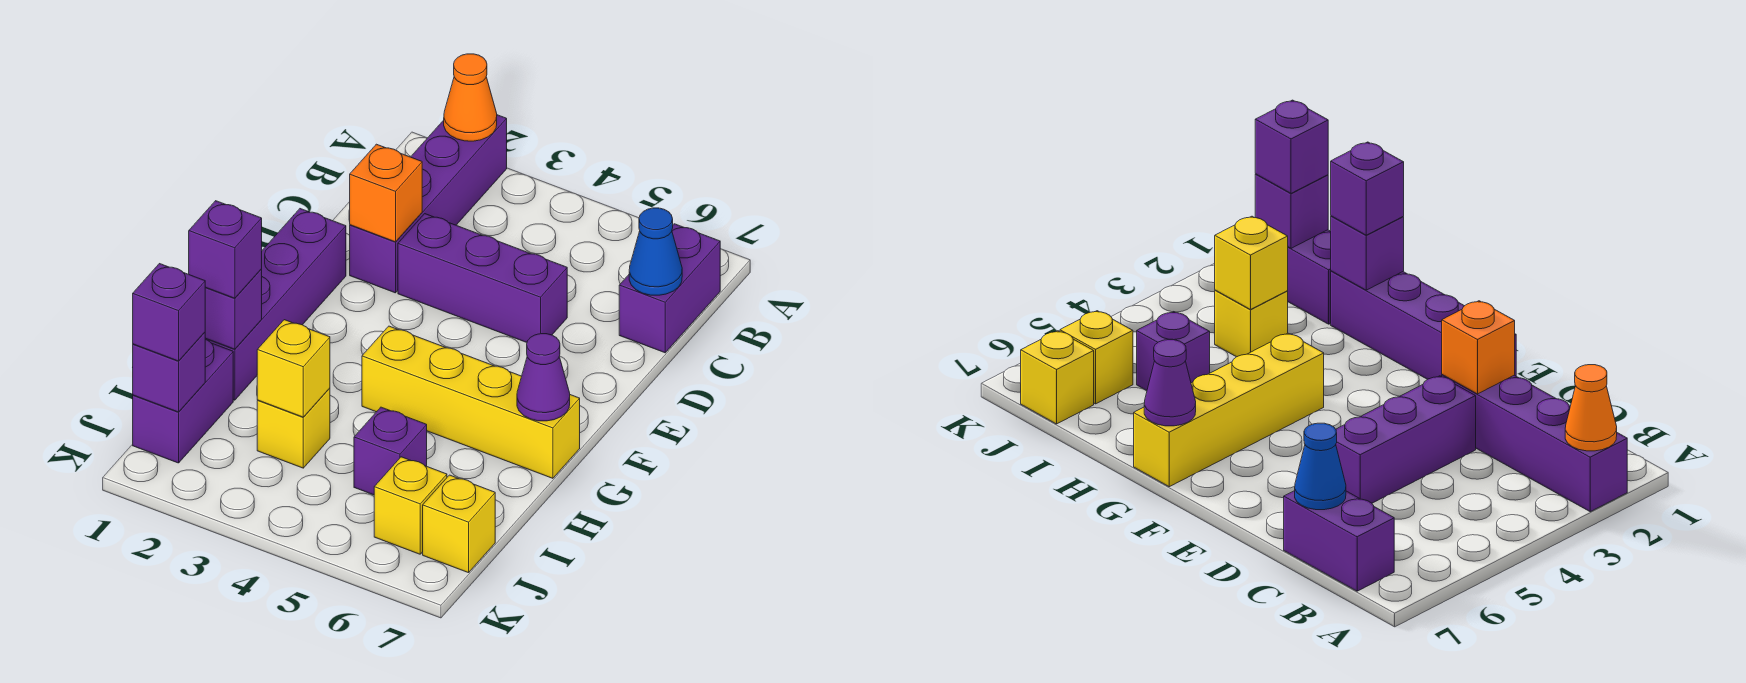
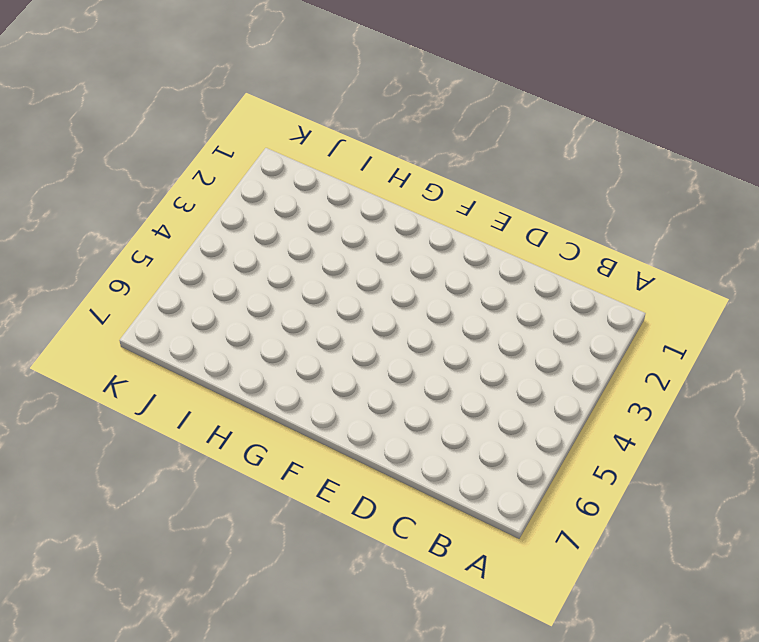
none -> purple brick A2:D2 level 1
none -> purple brick B7:C7 level 1
none -> purple brick D3:D5 level 1

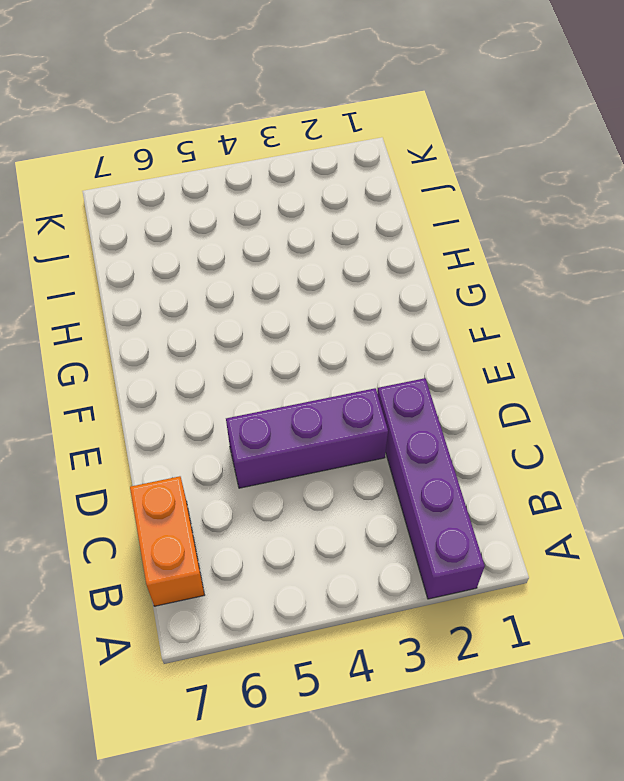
orange brick B7:C7 level 1 -> purple brick B7:C7 level 1
none -> purple brick E1:H1 level 1
none -> yellow brick G4:G7 level 1
none -> purple brick I1:J1 level 1

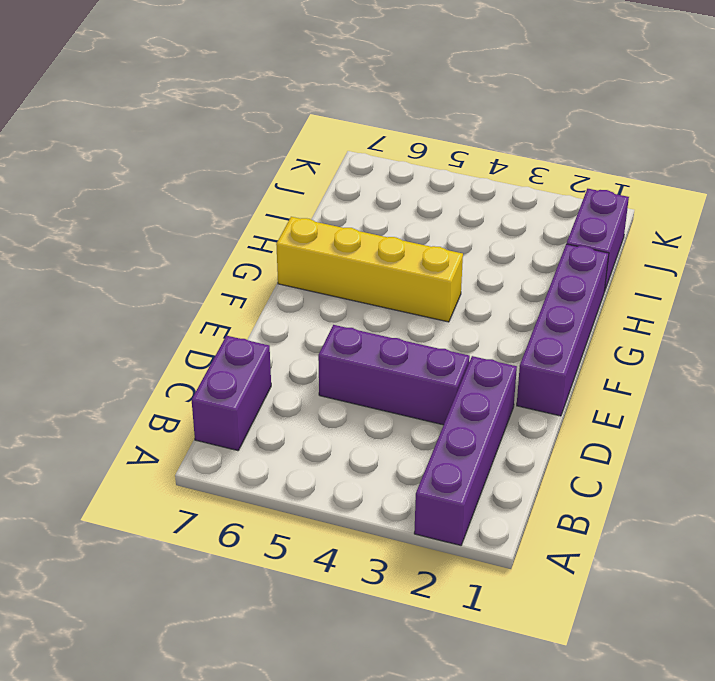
none -> yellow brick I3 level 1
none -> purple brick I5 level 1
none -> yellow brick J6 level 1

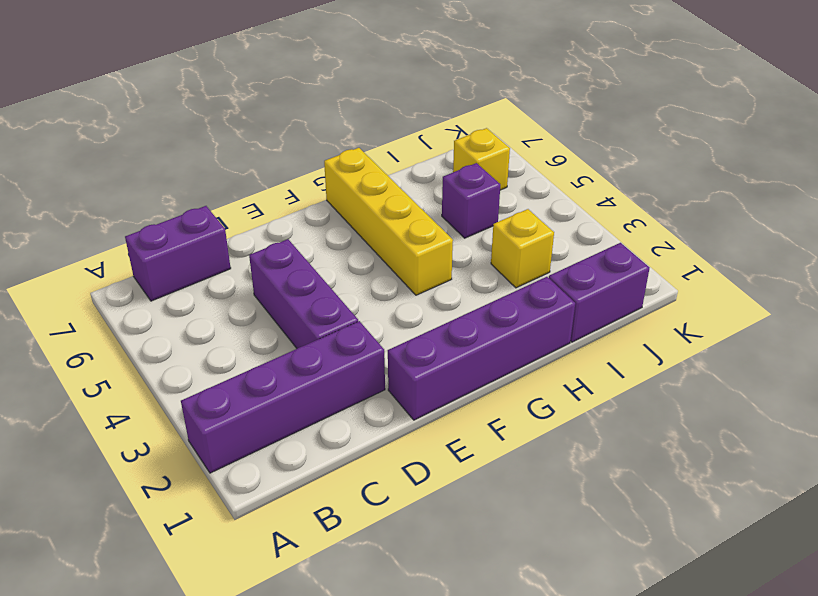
none -> yellow brick J7 level 1
none -> orange cone A2 level 2
none -> blue cone C7 level 2

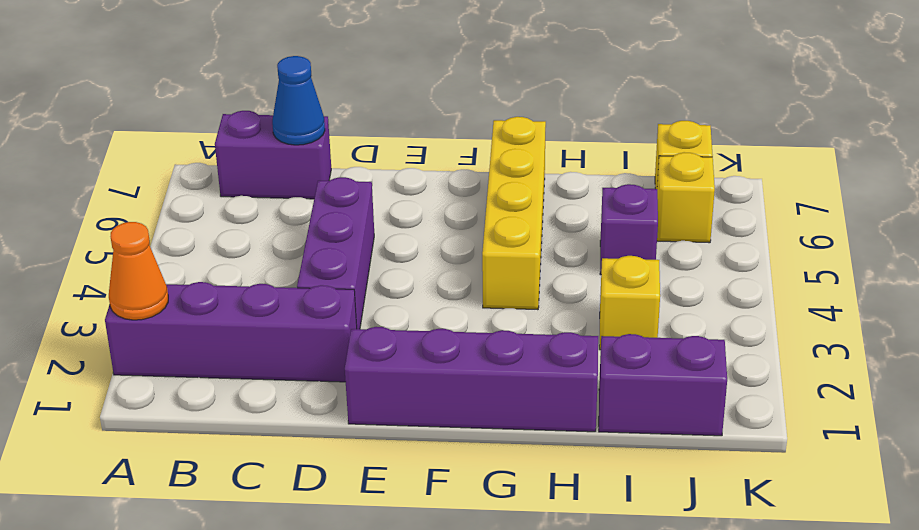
none -> orange brick D2 level 2
none -> purple cone G7 level 2
none -> purple brick H1 level 2

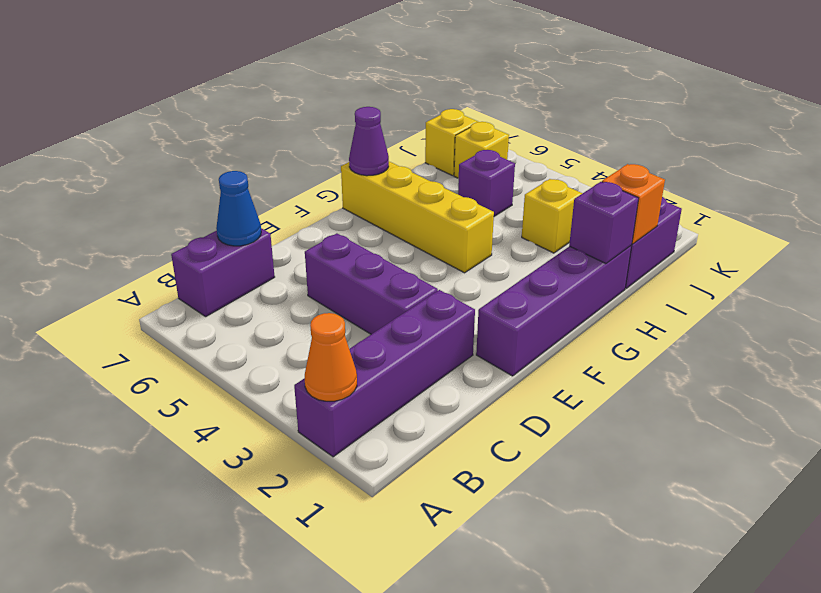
orange brick I1 level 2 -> orange brick D2 level 2
none -> yellow brick I3 level 2
none -> purple brick J1 level 2
none -> purple brick H1 level 3

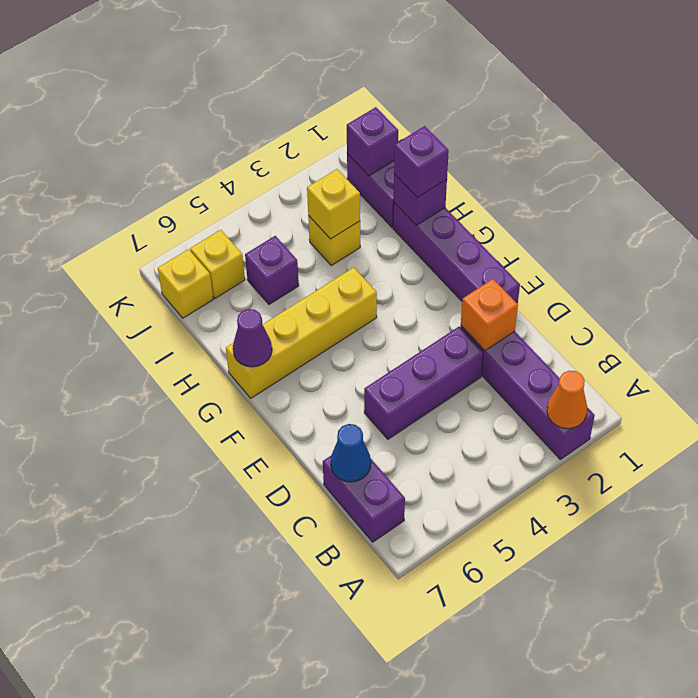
none -> purple brick J1 level 3

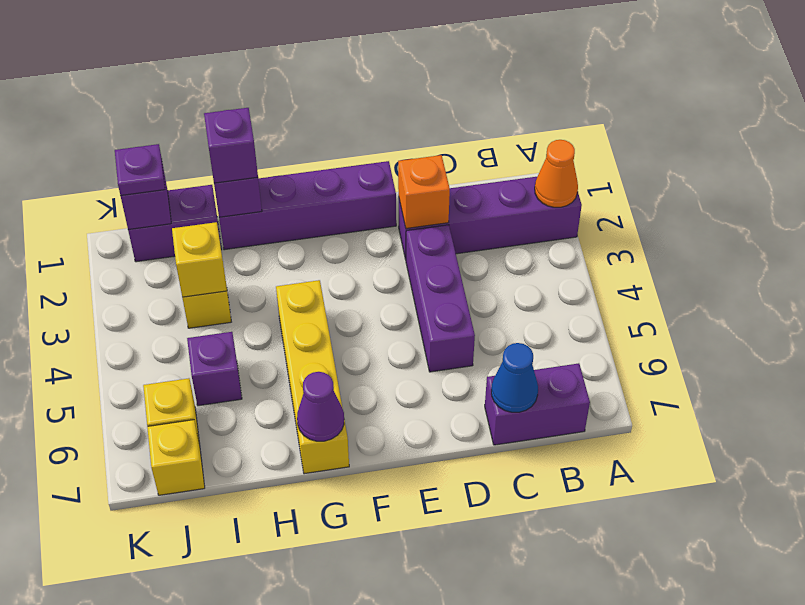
purple plate J1 level 3 -> purple brick J1 level 3

